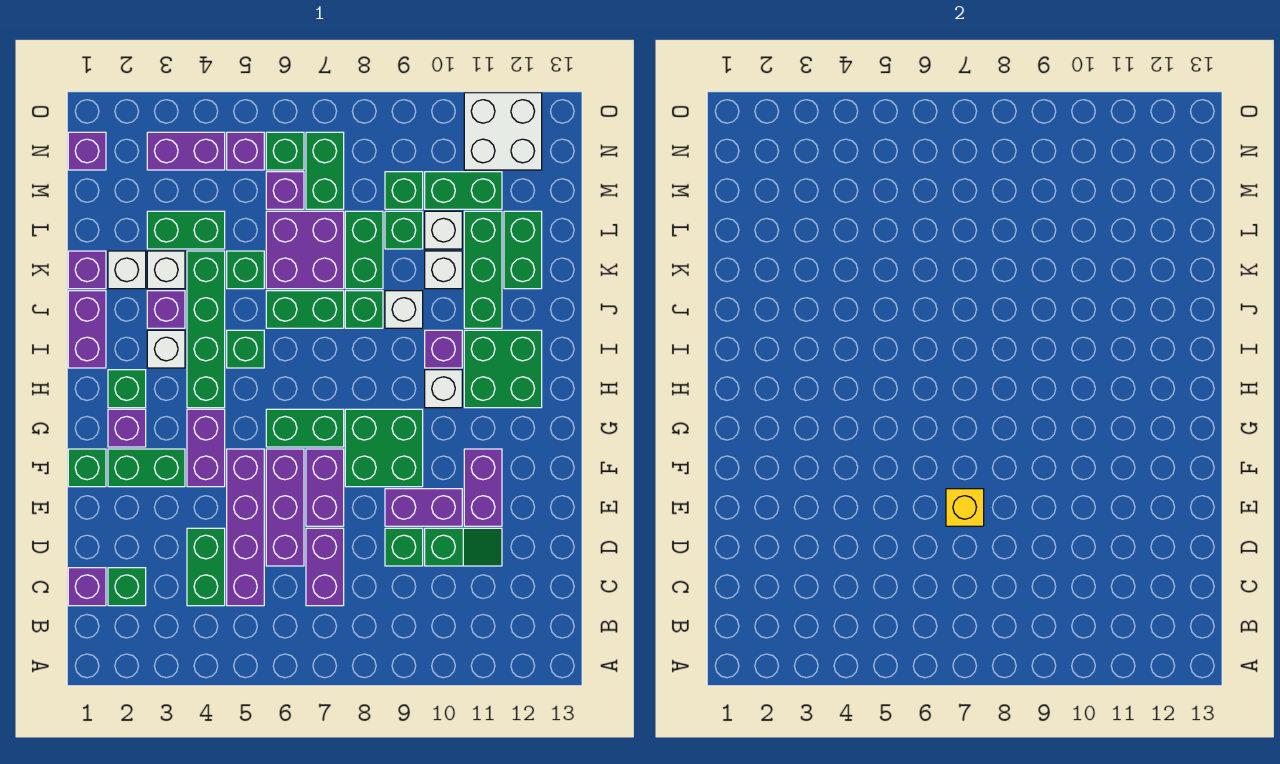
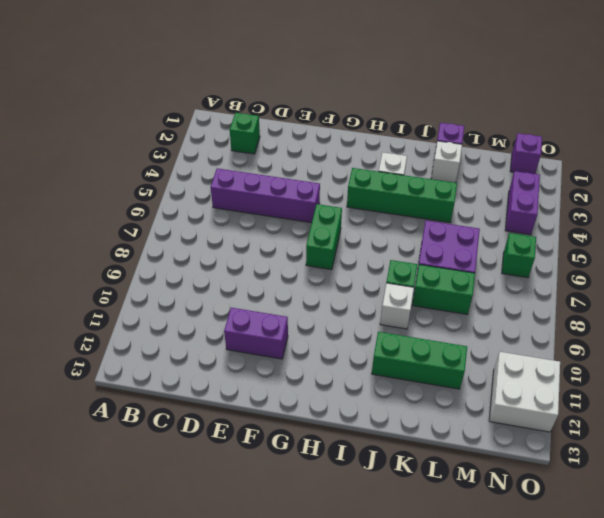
none -> purple brick C1 level 1
none -> green brick C4:D4 level 1
none -> purple brick C7:D7 level 1
none -> purple brick D6:F6 level 1

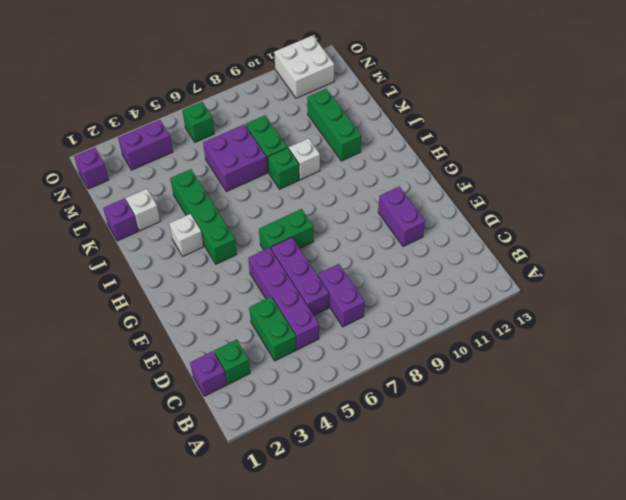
none -> green brick D9 level 1
none -> green slope D10:D11 level 1 top 10
none -> purple brick E7:F7 level 1
none -> purple brick E9:E10 level 1

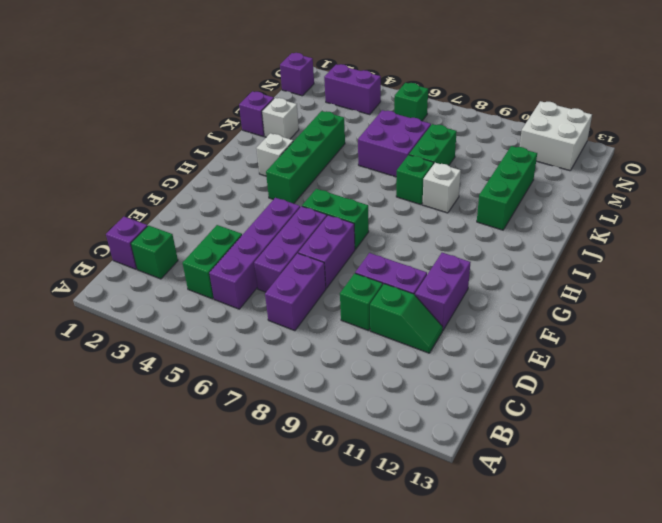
none -> green brick F1 level 1
none -> green brick F2:F3 level 1
none -> purple brick F4:G4 level 1
none -> green brick F8:G9 level 1

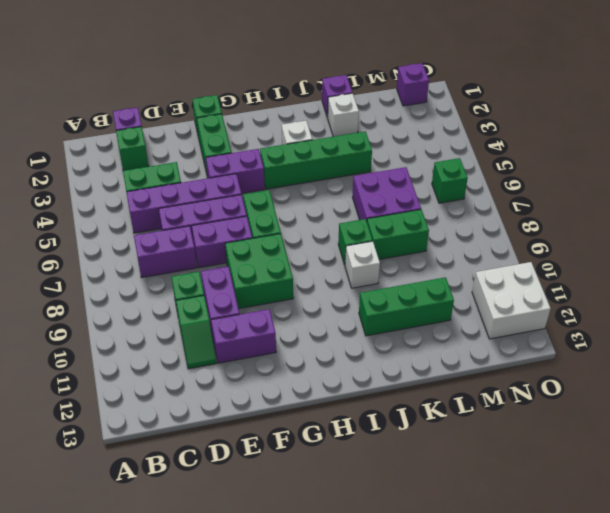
none -> purple brick G2 level 1
none -> green brick H2 level 1
none -> white brick H10 level 1
none -> green brick H11:I12 level 1

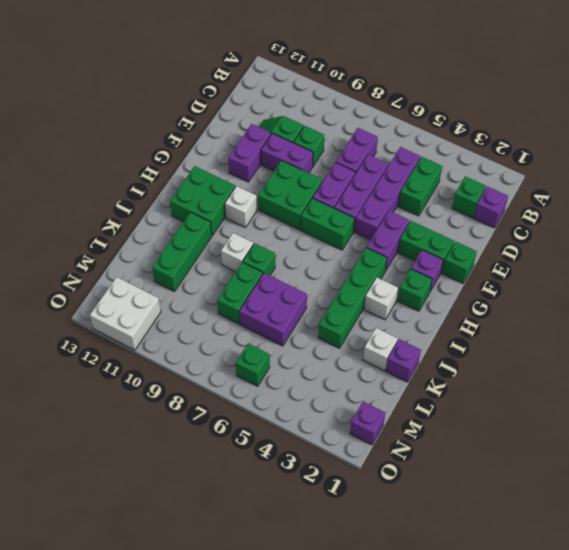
none -> purple brick I1:J1 level 1
none -> green brick I5 level 1
none -> purple brick I10 level 1
none -> purple brick J3 level 1

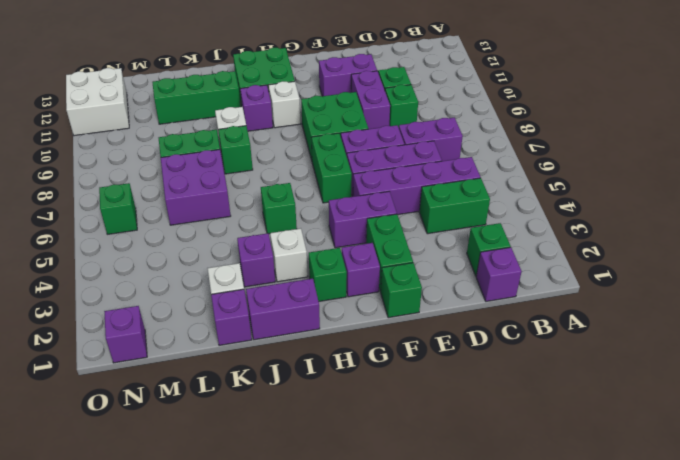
none -> green brick H4:K4 level 1
none -> green brick J6:J7 level 1
none -> white brick K3 level 1
none -> green brick K5 level 1

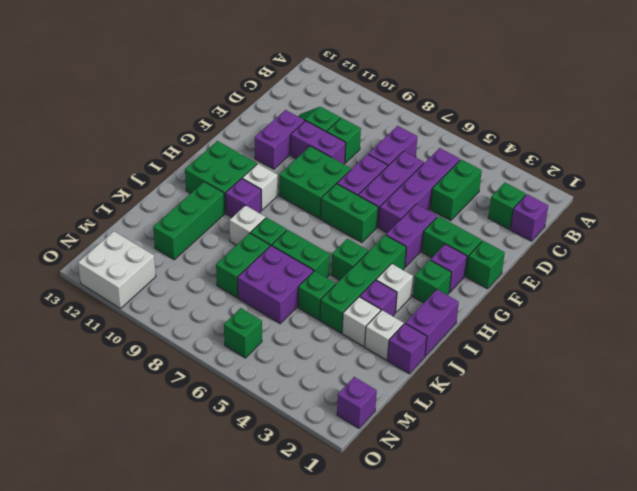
none -> white brick K10 level 1
none -> green brick K12:L12 level 1
none -> green brick L3:L4 level 1
none -> green brick L9 level 1

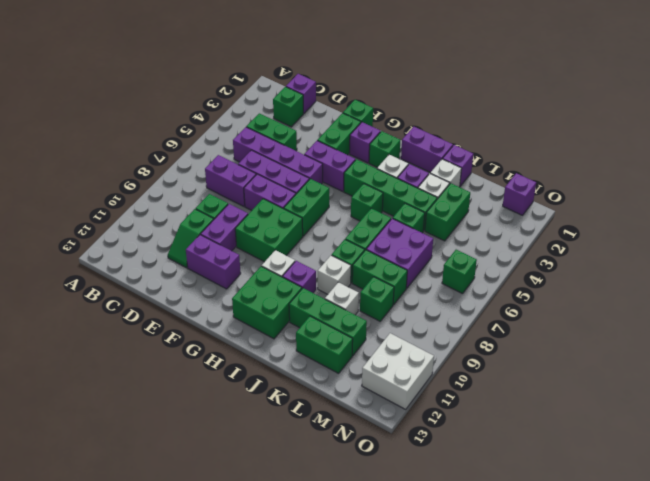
none -> white brick L10 level 1
none -> purple brick M6 level 1
none -> green brick M7:N7 level 1
none -> green brick M9 level 1

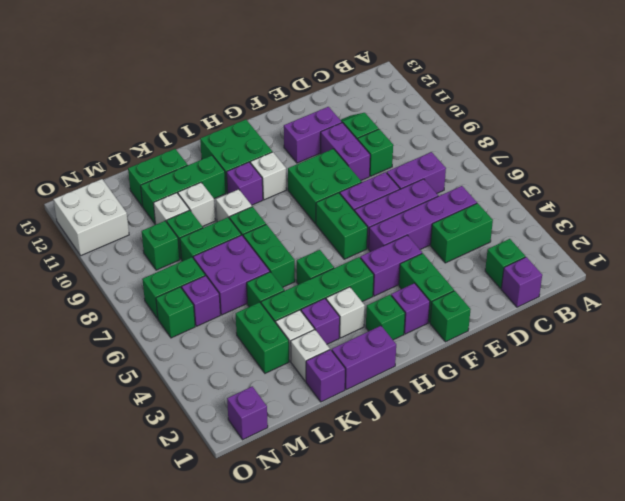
none -> green brick M10:M11 level 1
none -> purple brick N3:N4 level 1
none -> purple brick N5 level 1
none -> yellow brick E7 level 2

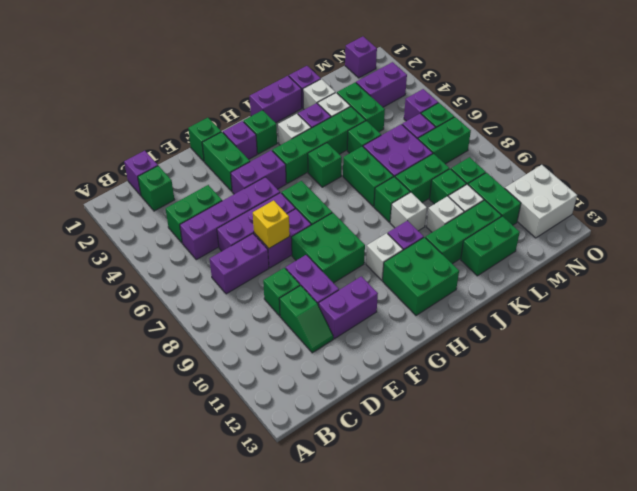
purple brick M3:N3 level 1 -> purple brick N3:N4 level 1

